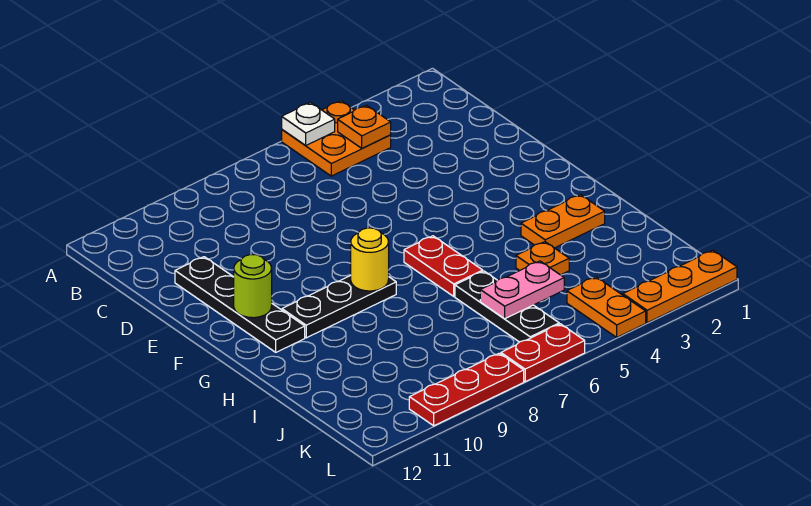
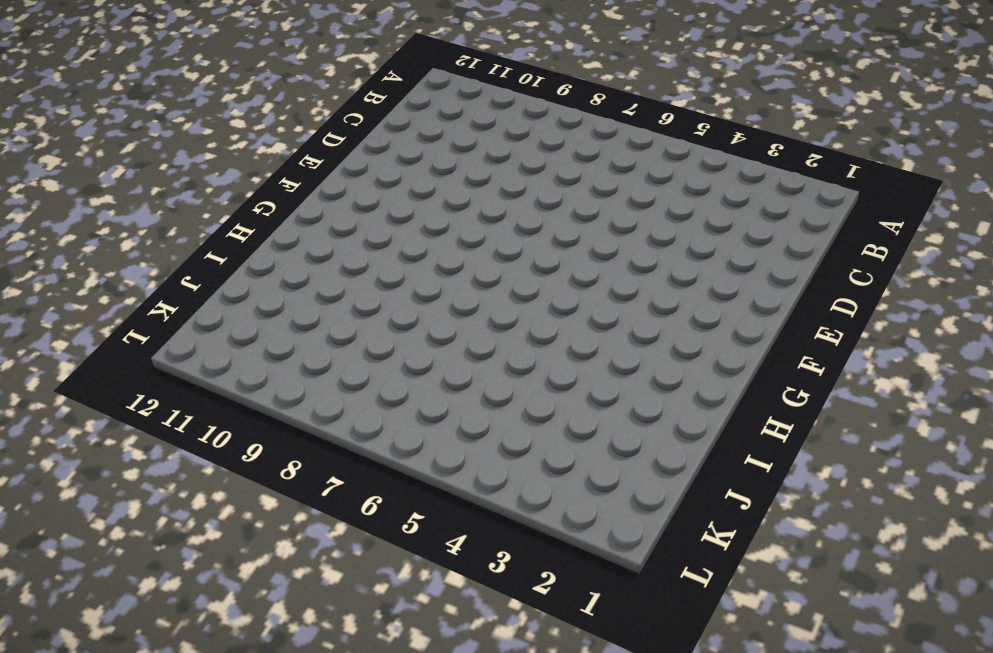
none -> orange plate A4:B5 level 1
none -> black plate D11:G11 level 1
none -> red plate G6:H6 level 1

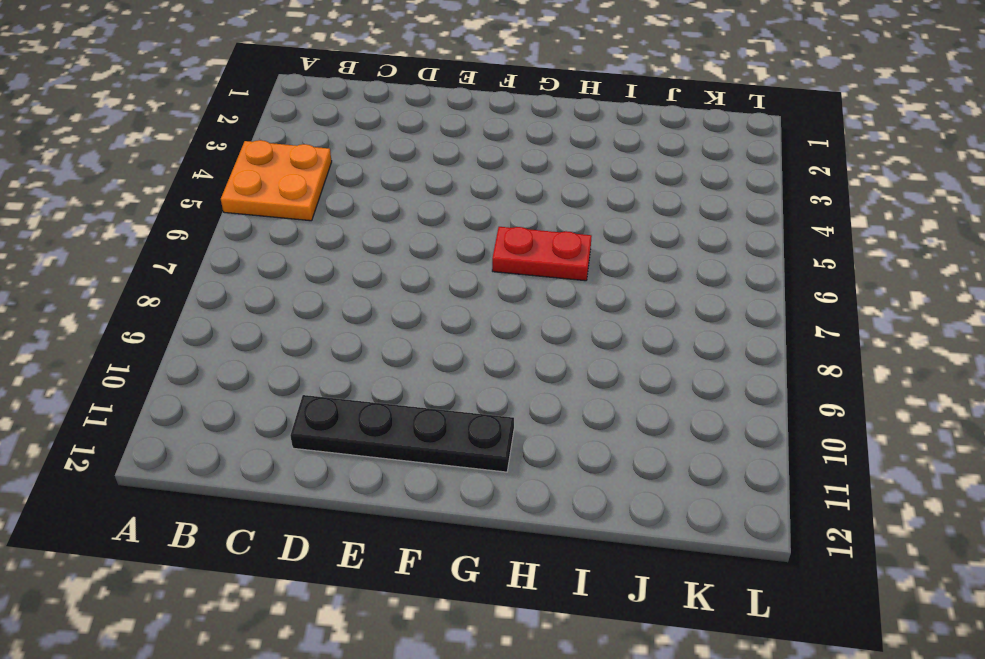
none -> black plate G8:G10 level 1
none -> orange plate H2:H3 level 1
none -> orange plate I4 level 1

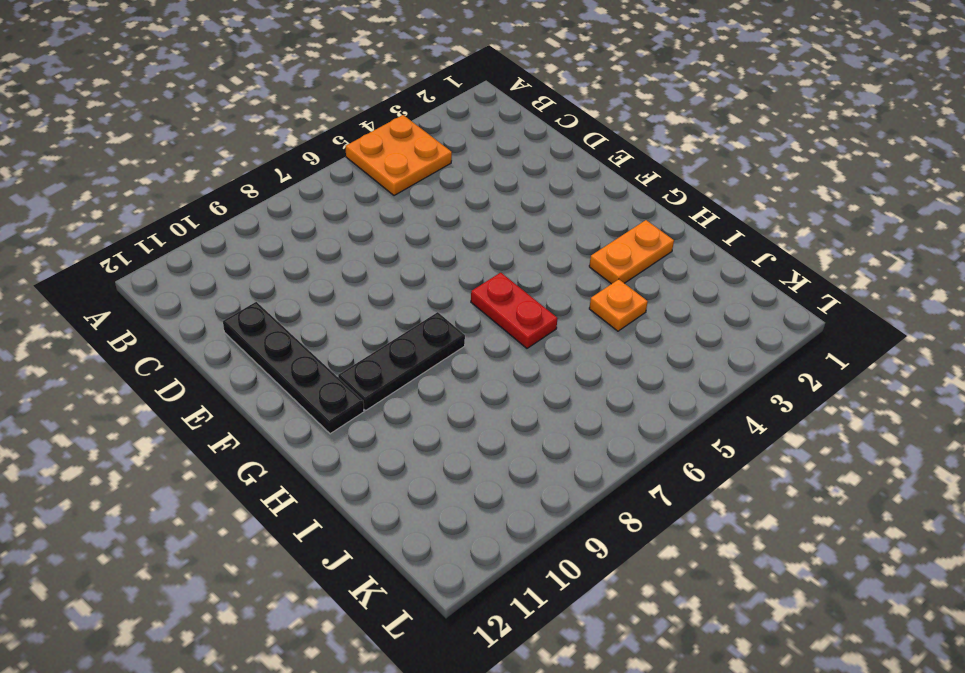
none -> black plate I6:K6 level 1
none -> orange plate K4:L4 level 1
none -> orange plate L1:L3 level 1

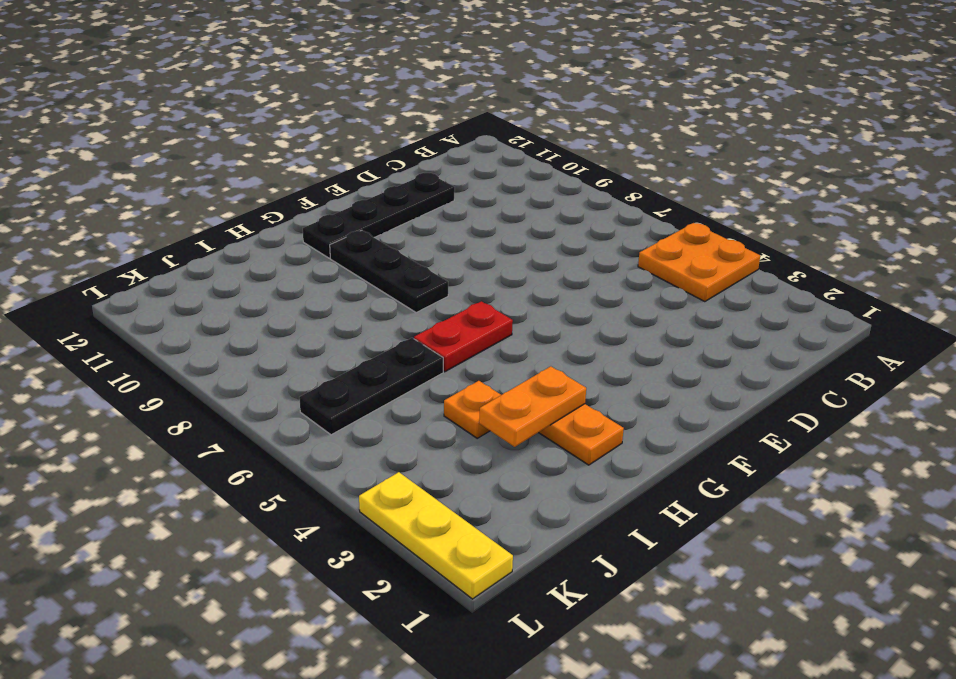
orange plate H3:I3 level 2 -> orange plate K4:L4 level 1
yellow plate L1:L3 level 1 -> orange plate L1:L3 level 1
none -> red plate L6:L7 level 1
none -> red plate L8:L10 level 1
none -> white plate A5 level 2

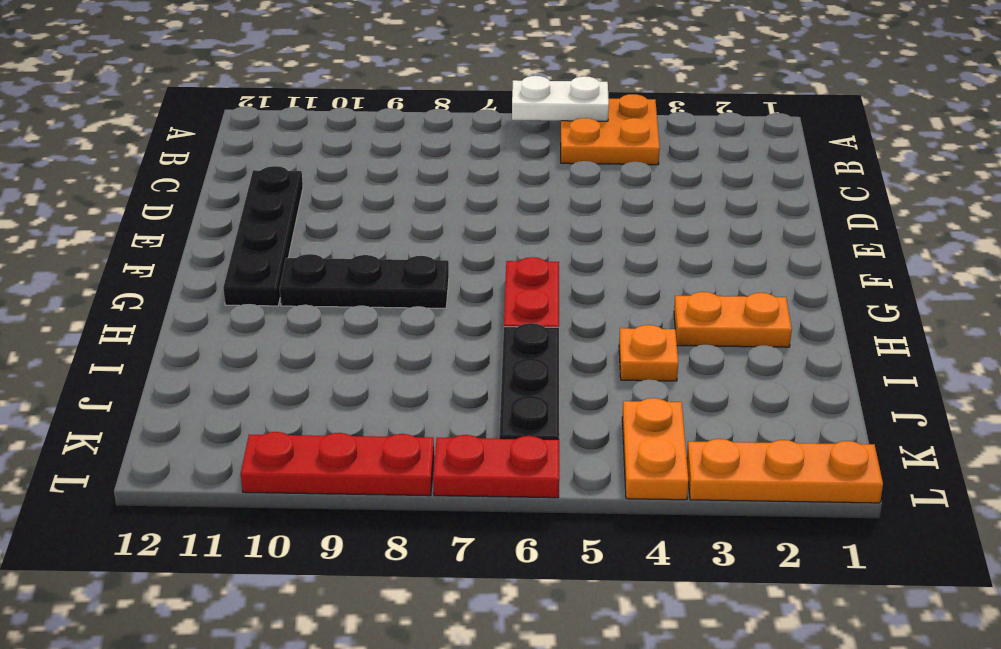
white plate A5:A6 level 2 -> white plate A5 level 2
none -> orange plate B4 level 2
none -> lime round brick F11 level 2
none -> yellow round brick G8 level 2

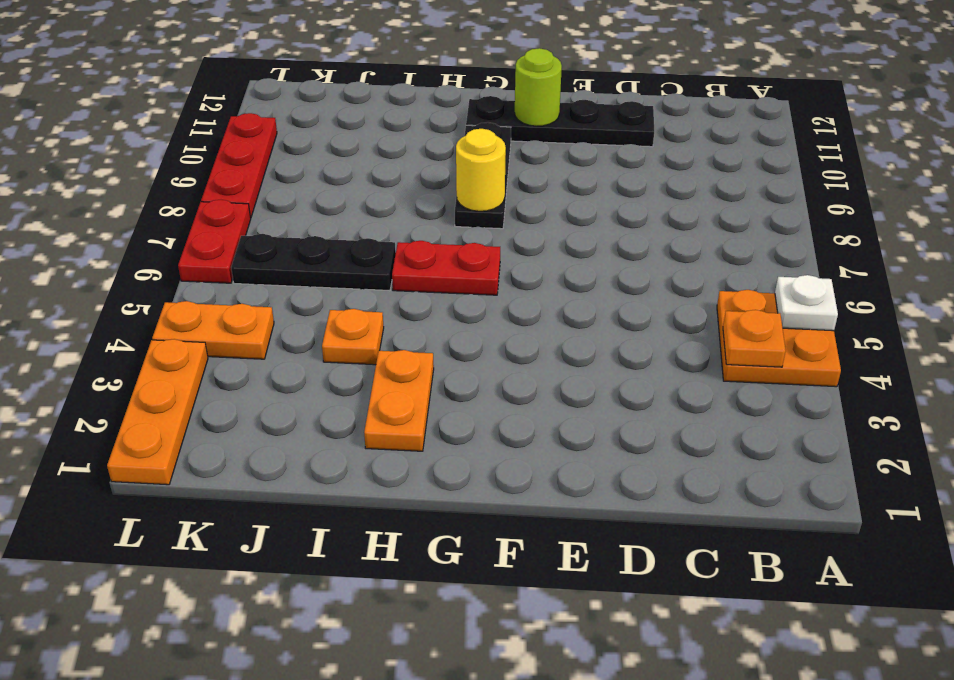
none -> pink plate J5:J6 level 2

